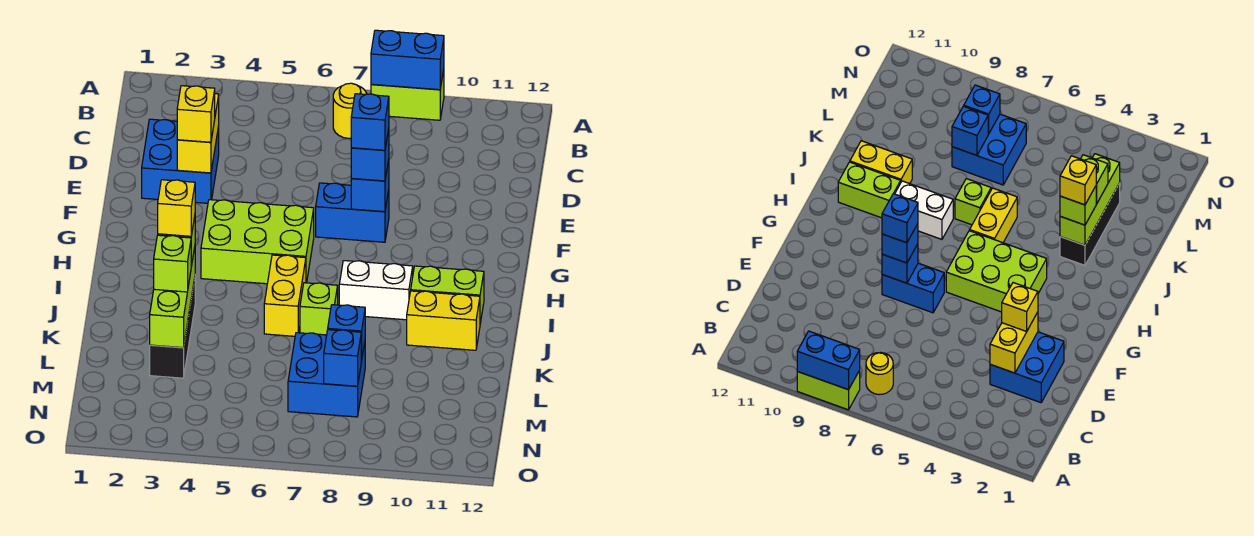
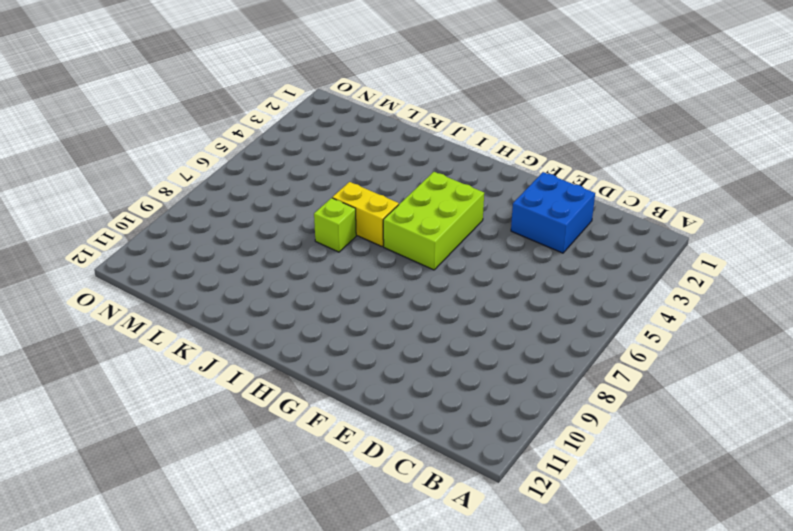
none -> lime brick A8:A9 level 1
none -> yellow round brick B7 level 1
none -> blue brick F7:F8 level 1

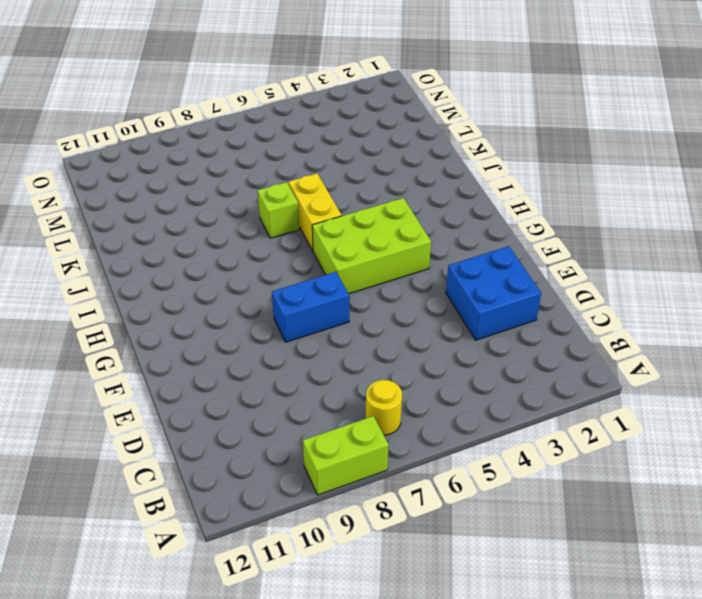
none -> white brick I8:I9 level 1
none -> lime brick I10:I11 level 1
none -> black brick J3:L3 level 1

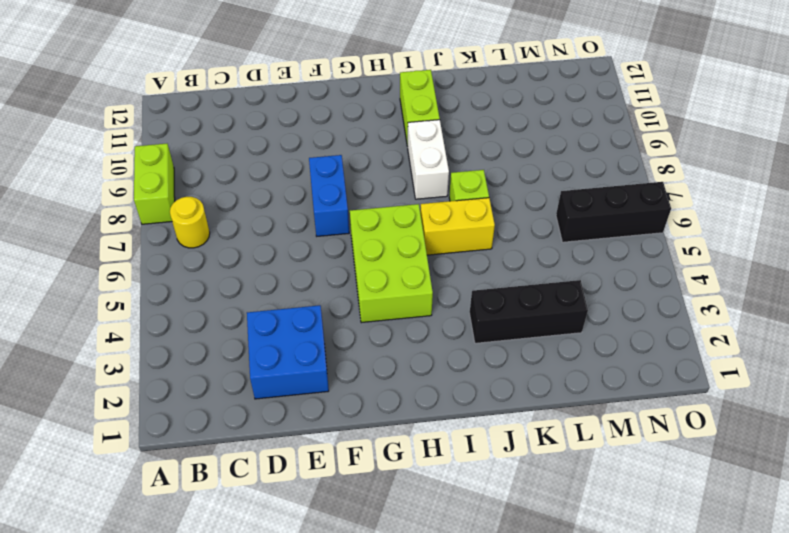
black brick M6:O6 level 1 -> none
none -> yellow brick J10:J11 level 1
none -> blue brick L7:M8 level 1
none -> blue brick A8:A9 level 2

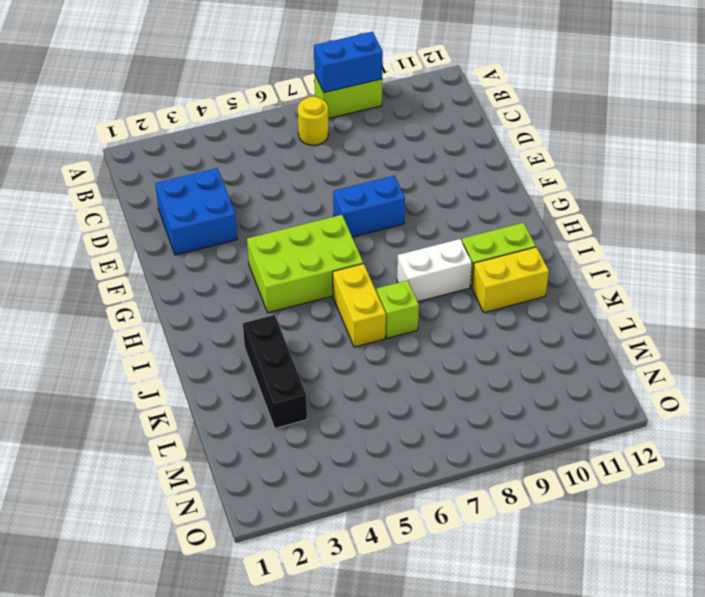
none -> blue brick L7:M8 level 1
none -> yellow brick D3:E3 level 2
none -> blue brick F8 level 2

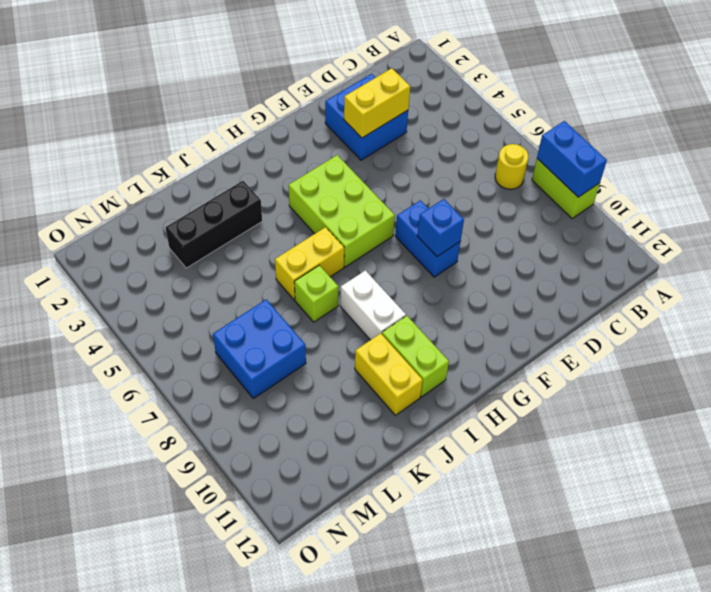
none -> lime brick J3:L3 level 2
none -> blue brick L8 level 2
none -> blue brick M8 level 2

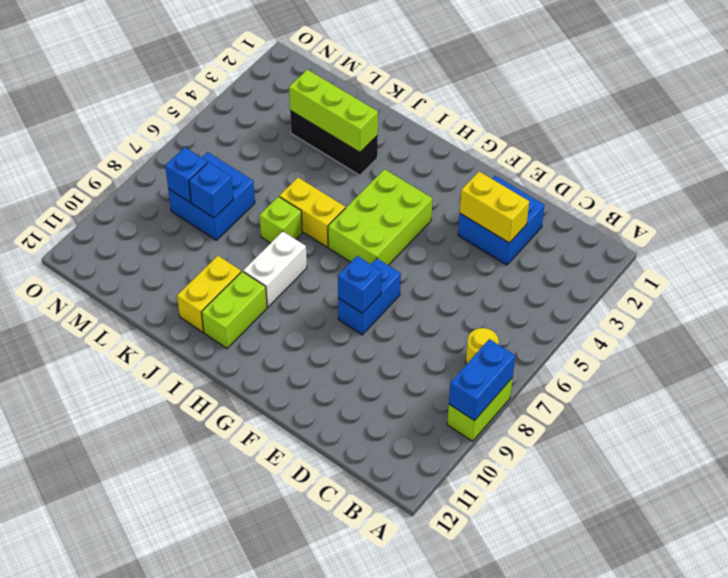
none -> yellow brick E3 level 3
none -> blue brick F8 level 3
none -> lime brick J3 level 3

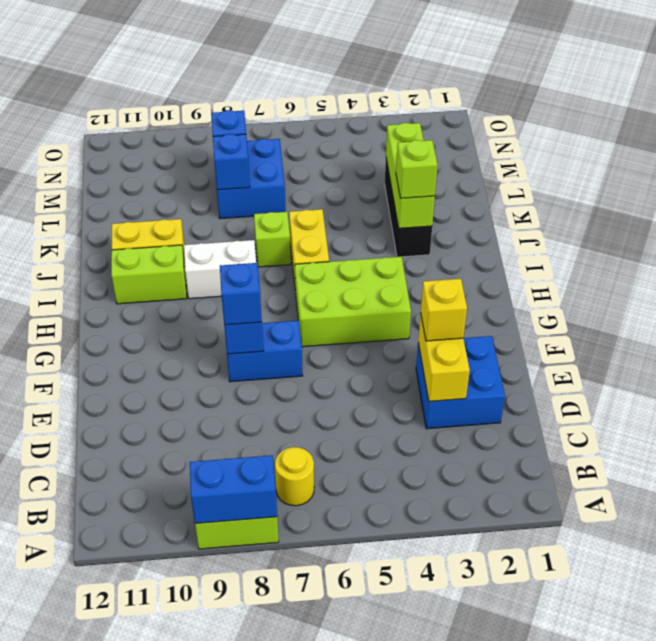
none -> lime brick K3 level 3
none -> blue brick F8 level 4
none -> yellow brick J3 level 4

